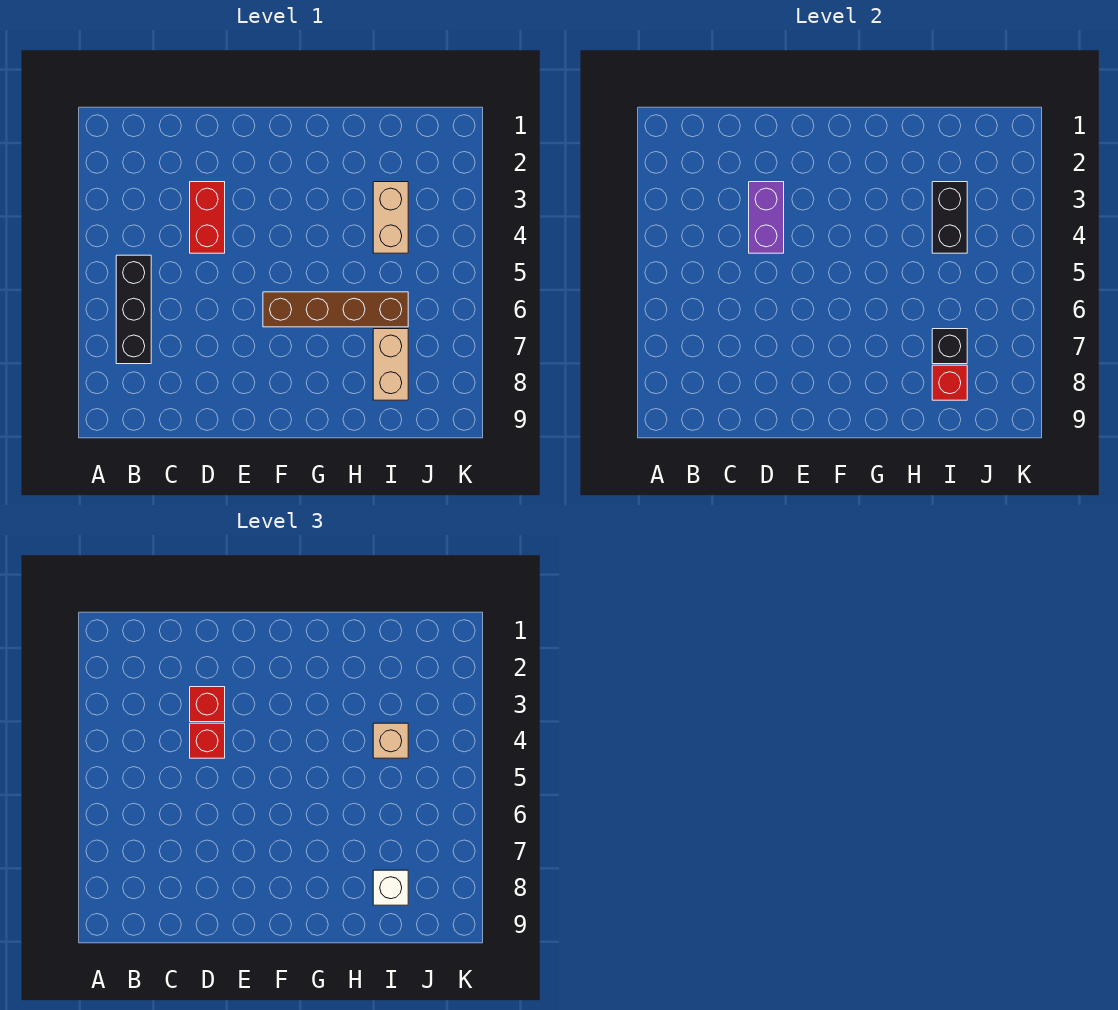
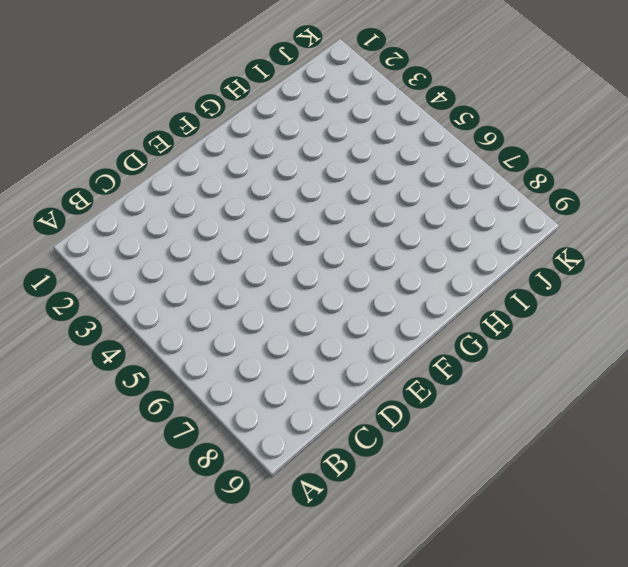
none -> black brick B5:B7 level 1
none -> red brick D3:D4 level 1
none -> brown brick F6:I6 level 1

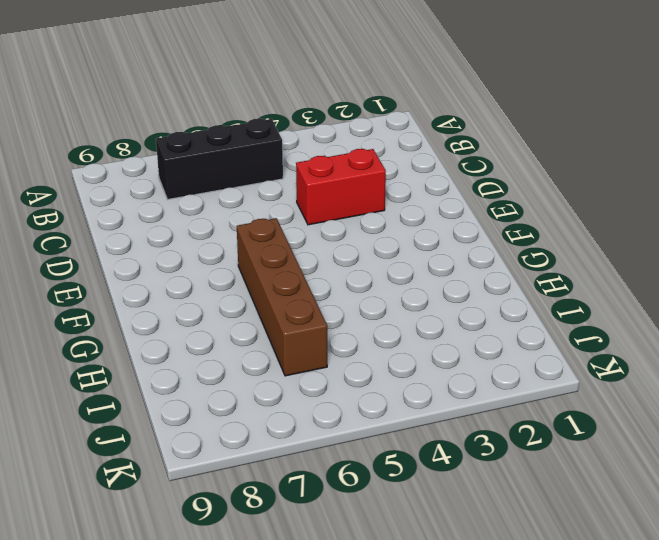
none -> tan brick I3:I4 level 1
none -> tan brick I7:I8 level 1
none -> purple brick D3:D4 level 2

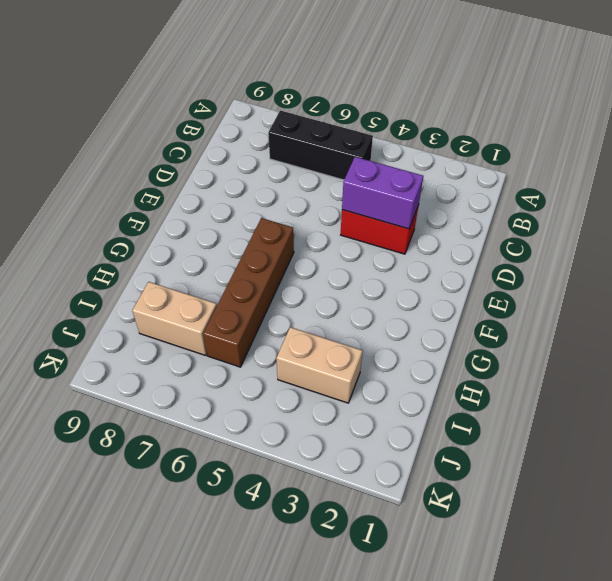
none -> black brick I3:I4 level 2
none -> black brick I7 level 2
none -> red brick I8 level 2

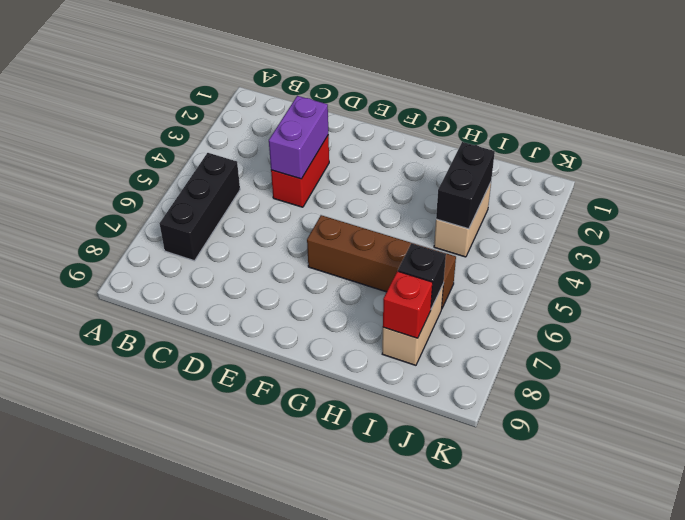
none -> red brick D3 level 3
none -> red brick D4 level 3
none -> tan brick I4 level 3

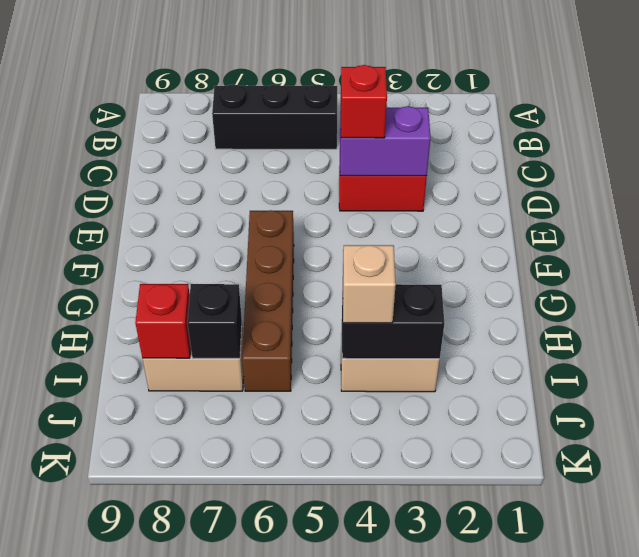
none -> red brick D3 level 3
none -> white brick I8 level 3

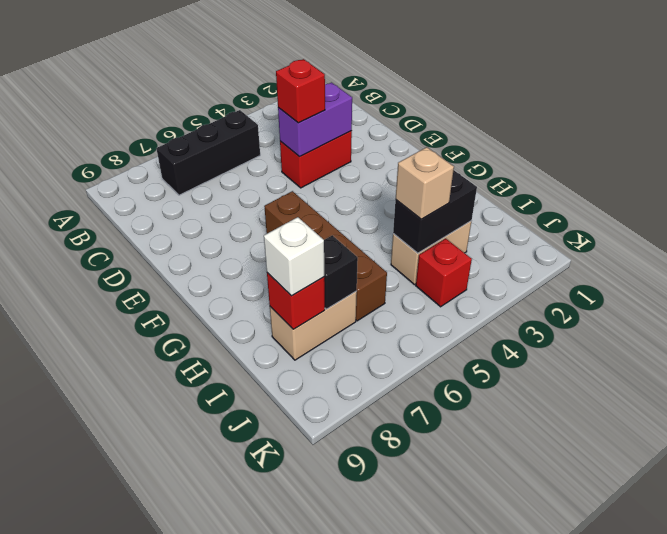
red brick J4 level 1 -> red brick D3 level 3

